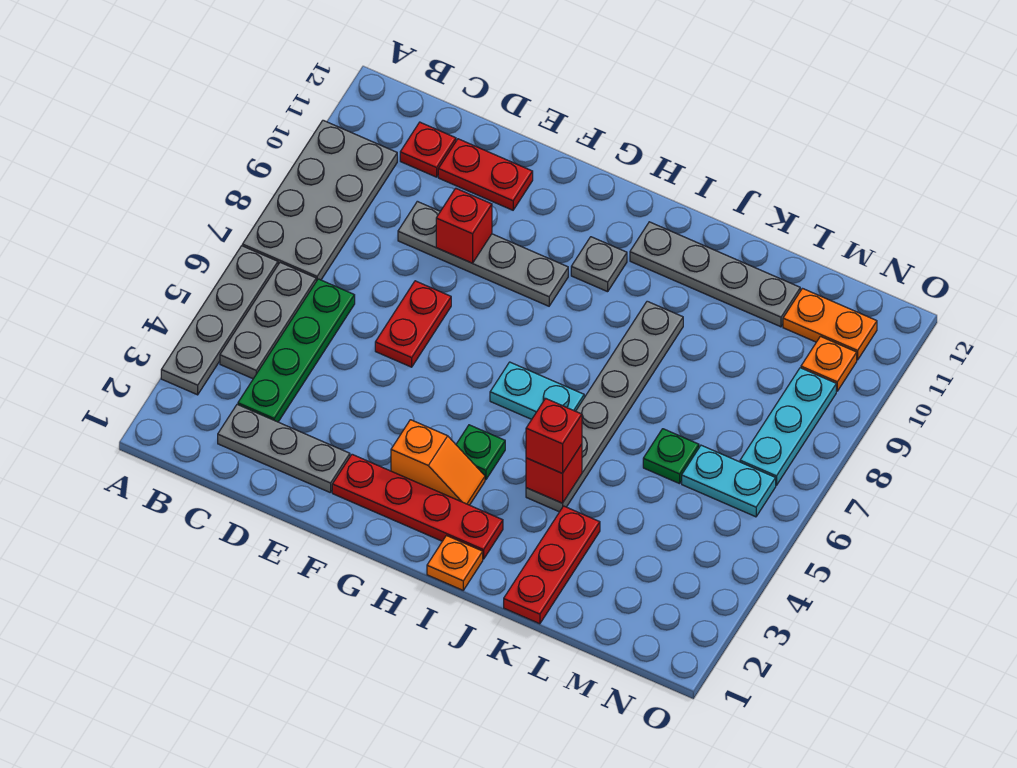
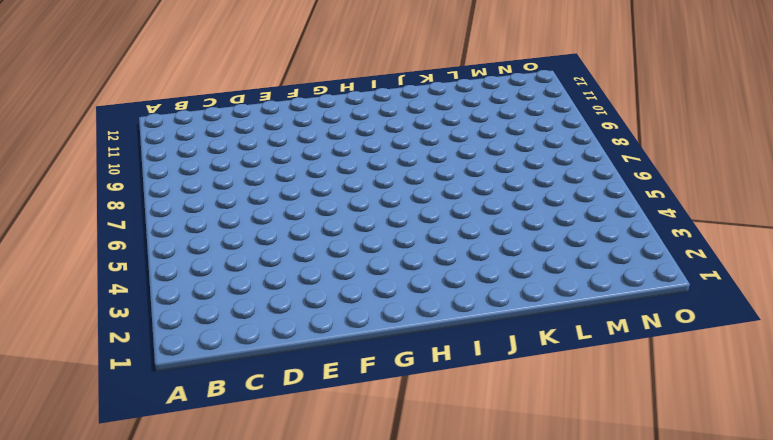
none -> grey plate A3:A6 level 1
none -> grey plate A7:B10 level 1
none -> grey plate B4:B6 level 1

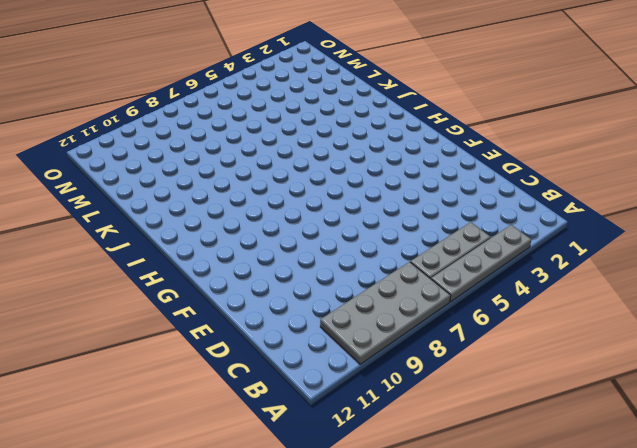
none -> grey plate C2:E2 level 1
none -> green plate C3:C6 level 1
none -> red plate C11 level 1

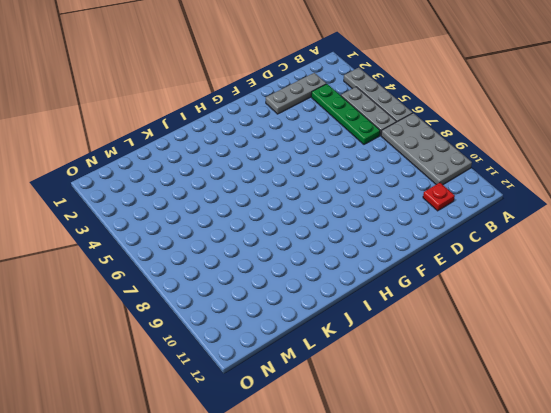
none -> grey plate D9:G9 level 1
none -> red plate D11:E11 level 1
none -> red plate E6:E7 level 1

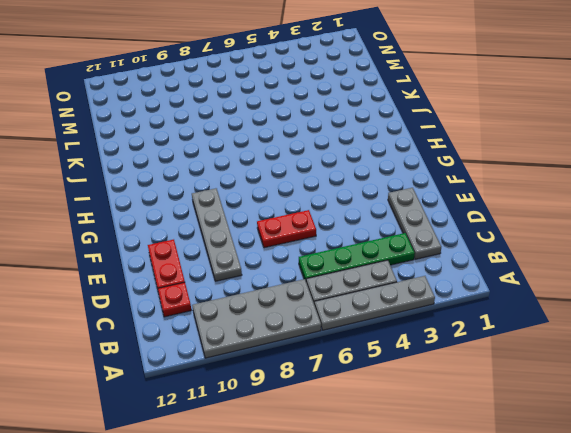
none -> red plate F2:I2 level 1
none -> orange slope G3:H3 level 1 top G
none -> green plate H4 level 1

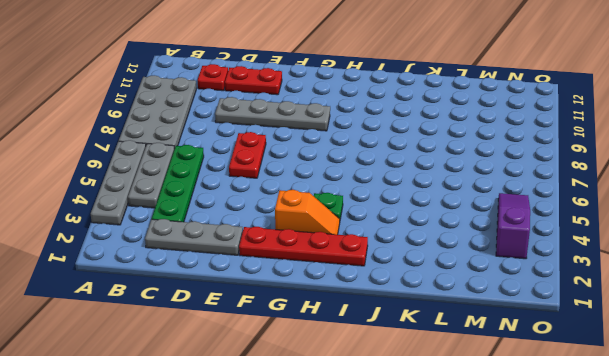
purple slope N3:N5 level 1 top 3 -> none
none -> cyan plate H6:I6 level 1
none -> grey plate H10 level 1
none -> orange plate I1 level 1

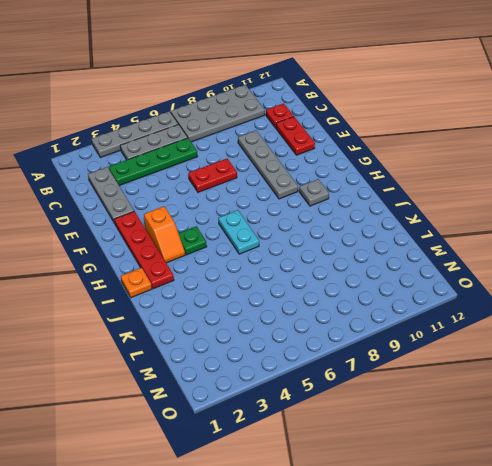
none -> grey plate I11:L11 level 1
none -> grey plate J4:J9 level 1
none -> red plate K1:K3 level 1

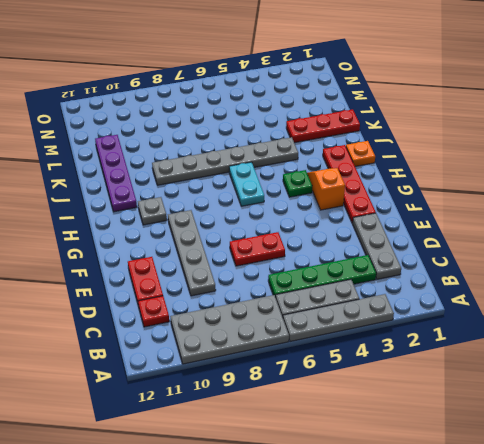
purple plate I11:L11 level 1 -> grey plate I11:L11 level 1
none -> green plate L6 level 1
none -> cyan plate M6:N6 level 1
none -> orange plate M11:N11 level 1

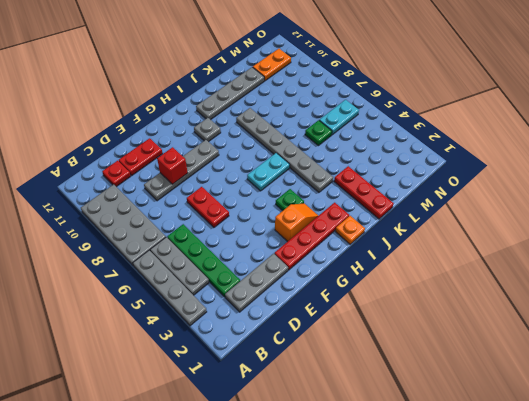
none -> cyan plate N7:N9 level 1
none -> orange plate N10 level 1
none -> red brick J4 level 2

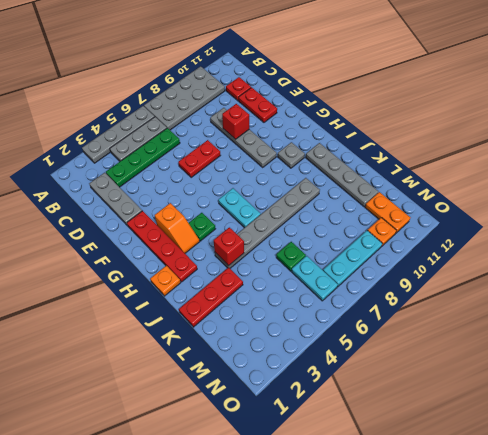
none -> red brick J4 level 3

